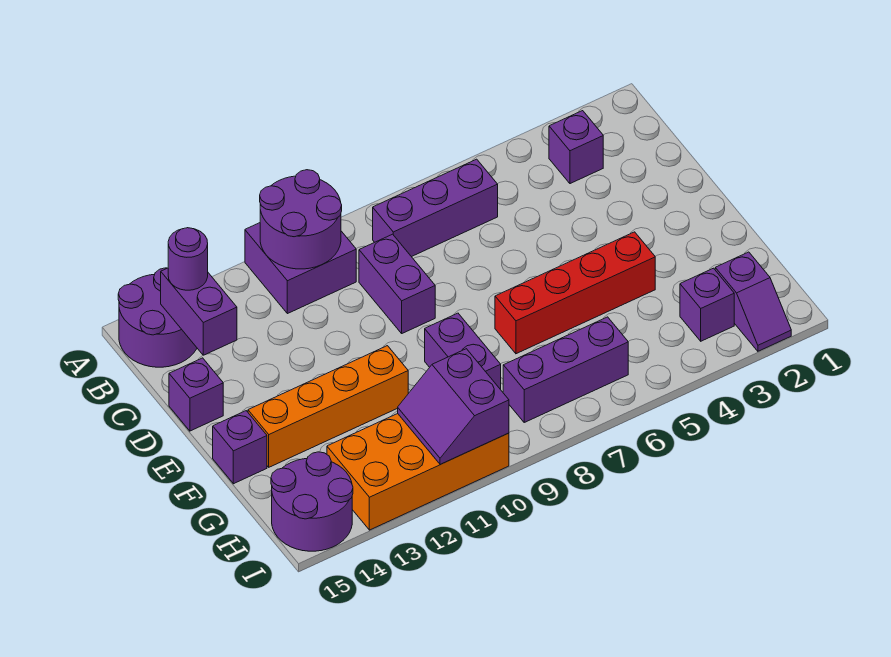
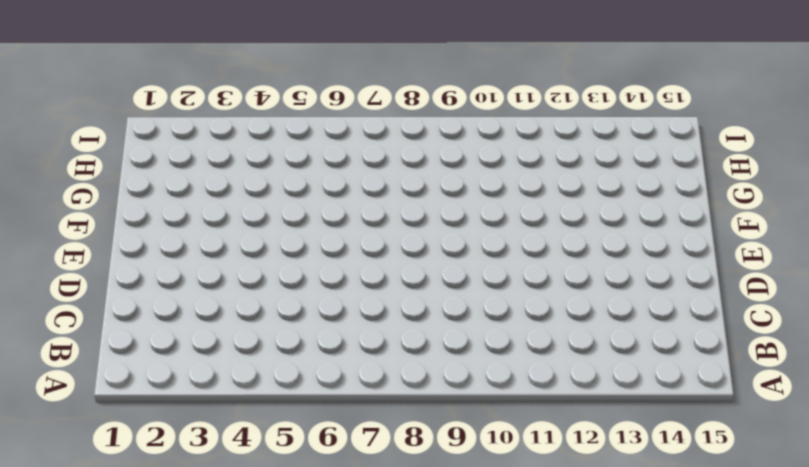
none -> purple brick A10:B11 level 1
none -> purple round brick A14:B15 level 1
none -> purple brick B3 level 1

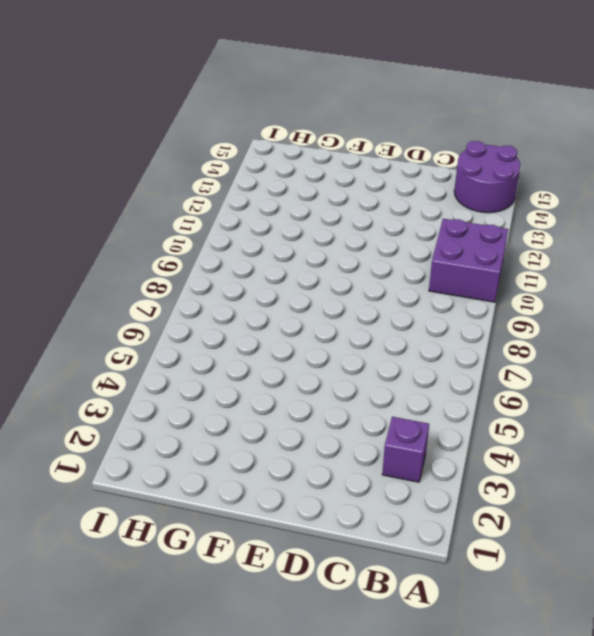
none -> purple brick B6:B8 level 1
none -> purple brick C9:D9 level 1
none -> purple brick D15 level 1

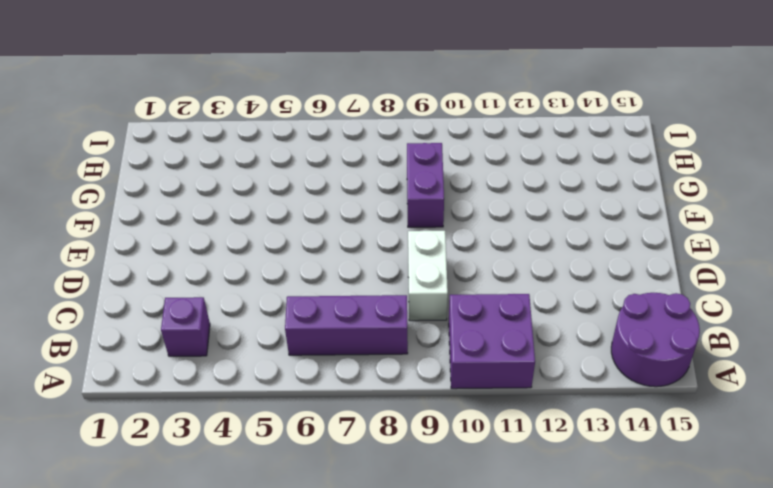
white brick C9:D9 level 1 -> purple brick C9:D9 level 1
none -> purple brick D15 level 1
none -> red brick F4:F7 level 1
none -> orange brick F11:F14 level 1

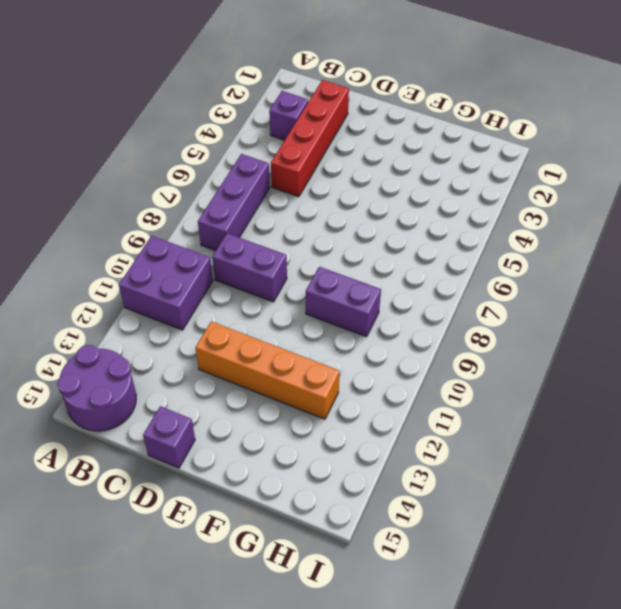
red brick C2:C5 level 1 -> red brick F4:F7 level 1
orange brick D12:G12 level 1 -> orange brick F11:F14 level 1
none -> purple brick F15 level 1
none -> purple slope H2:I2 level 1 top H
none -> purple brick H3 level 1

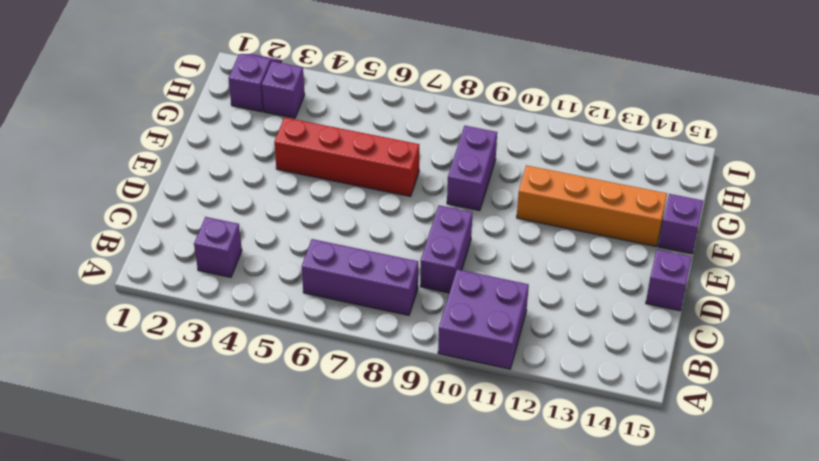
none -> purple round brick A14:B15 level 1
none -> purple brick H6:H8 level 1
none -> orange brick H10:I13 level 1

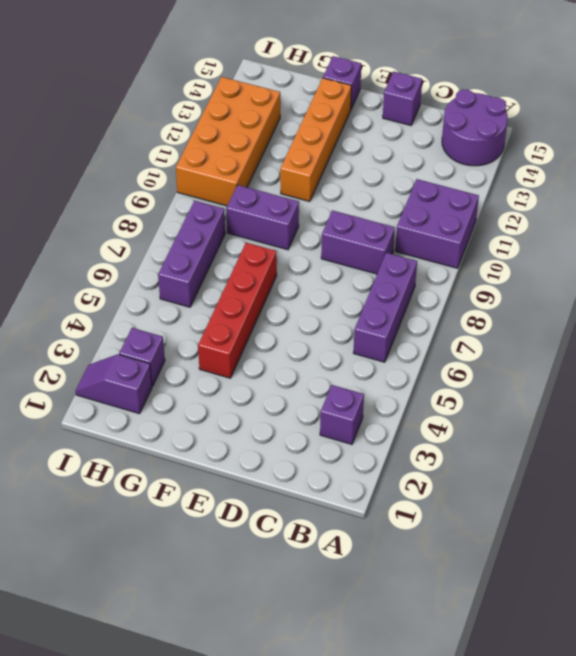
none -> purple round brick H14:I15 level 1
none -> purple round brick A10:B11 level 2
none -> purple brick B14:C14 level 2

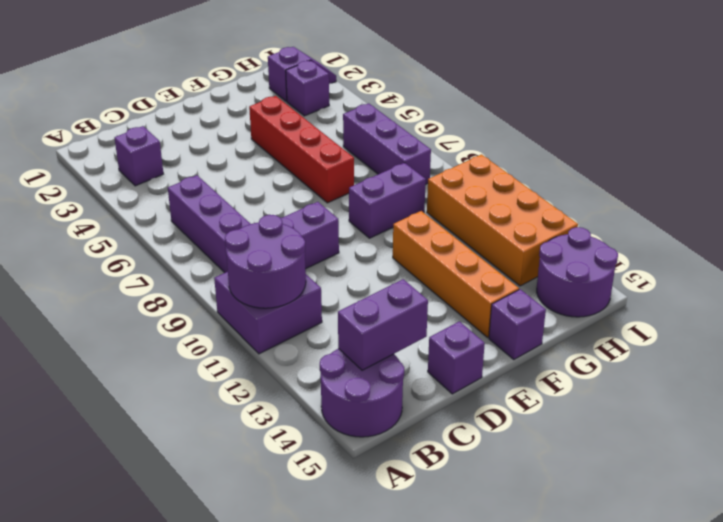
none -> purple slope H10:I11 level 2 top 10
none -> purple round brick B14 level 3

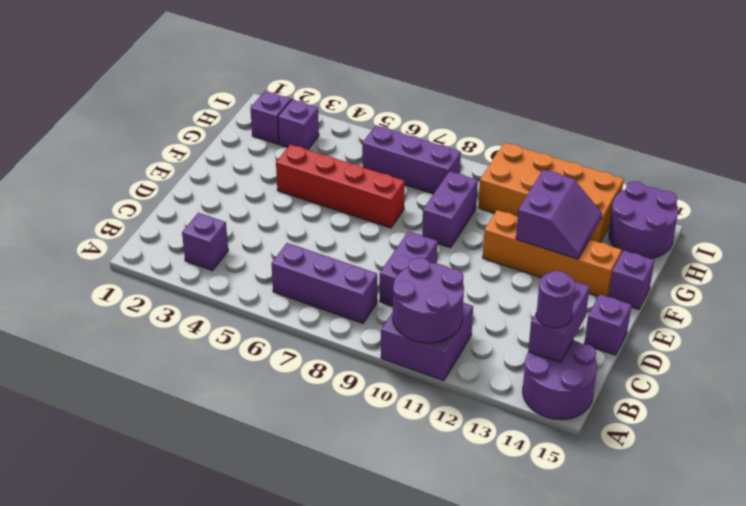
purple slope F12:G13 level 2 top 12 -> purple slope H10:I11 level 2 top 10

